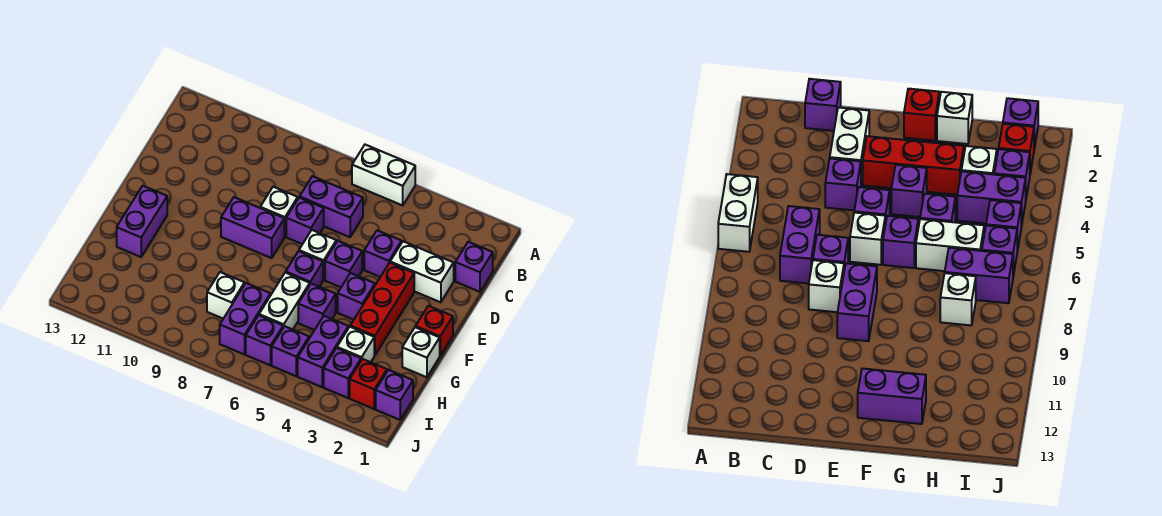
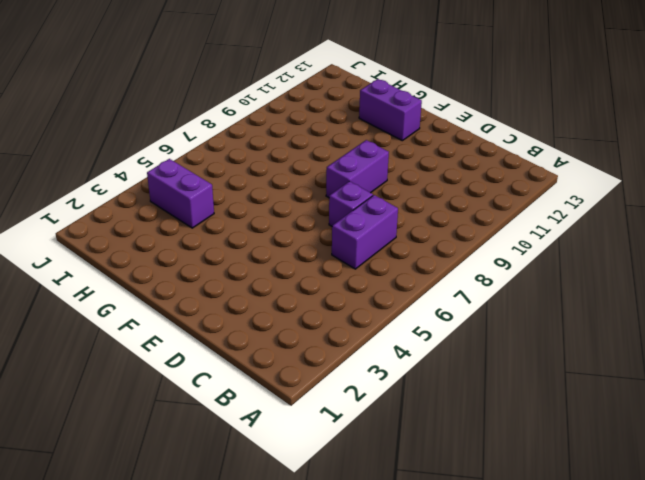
none -> white brick A5:A6 level 1
none -> purple brick C1 level 1
none -> white brick D2:D3 level 1

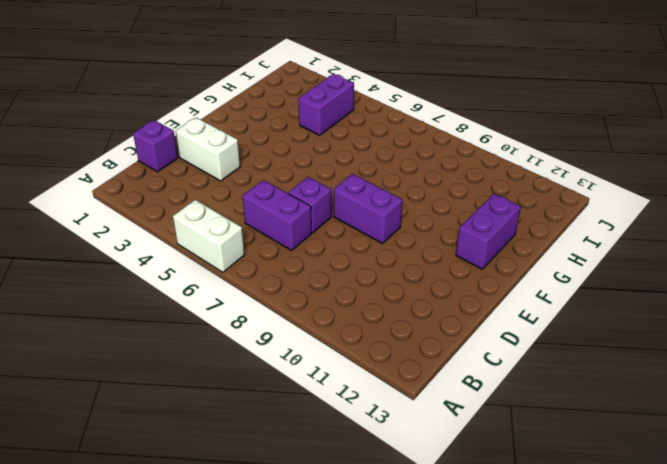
none -> purple brick D4 level 1
none -> white brick D8 level 1
none -> red brick E3:G3 level 1

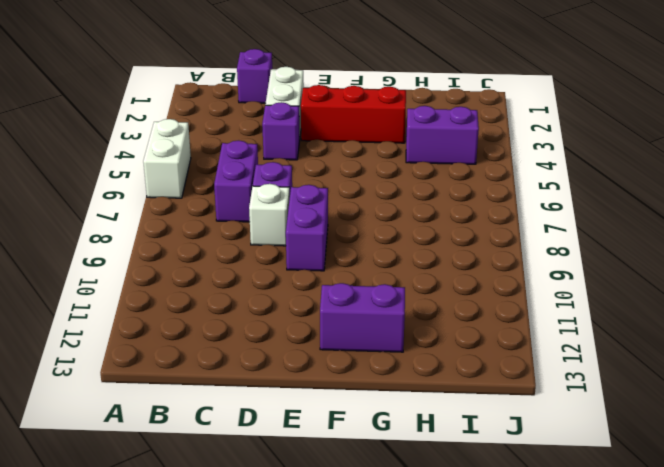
none -> purple brick E5 level 1
none -> white brick E6 level 1
none -> red brick F1 level 1

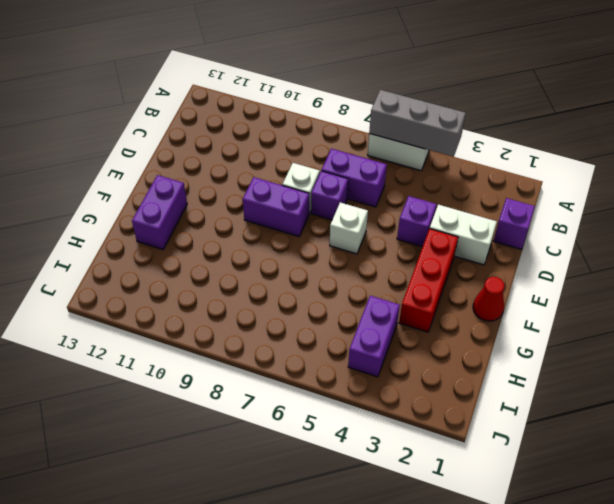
grey brick A4:A6 level 2 -> none
red cone F1 level 1 -> red brick F1 level 1
none -> purple brick E5 level 1
none -> purple brick F4 level 1
none -> purple brick F6 level 1

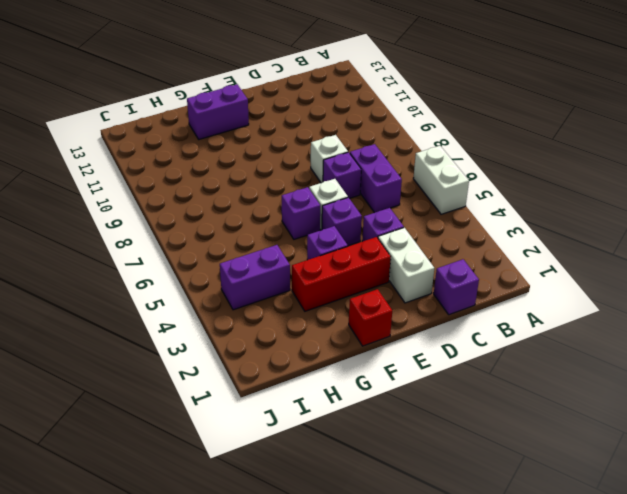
none -> purple brick E8:E9 level 1
none -> white brick G1 level 1
none -> purple brick G5 level 1

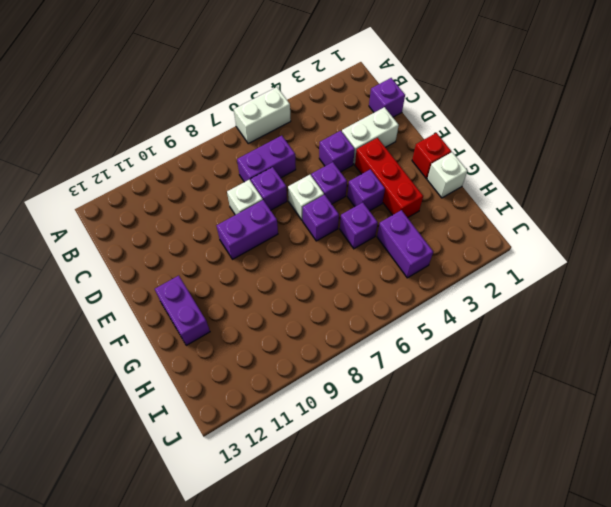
none -> white brick G6:H6 level 1
none -> white brick H3 level 1
none -> purple brick H7:I7 level 1

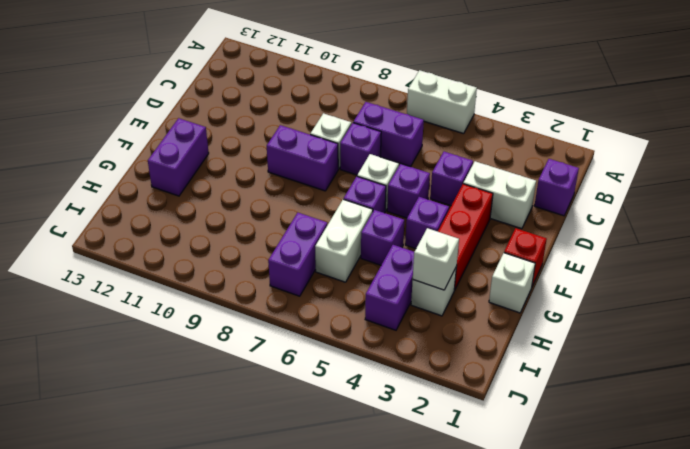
white brick H3 level 2 -> white brick H8 level 1
none -> purple brick I1 level 1
none -> red brick I2 level 1
none -> purple brick I3 level 1

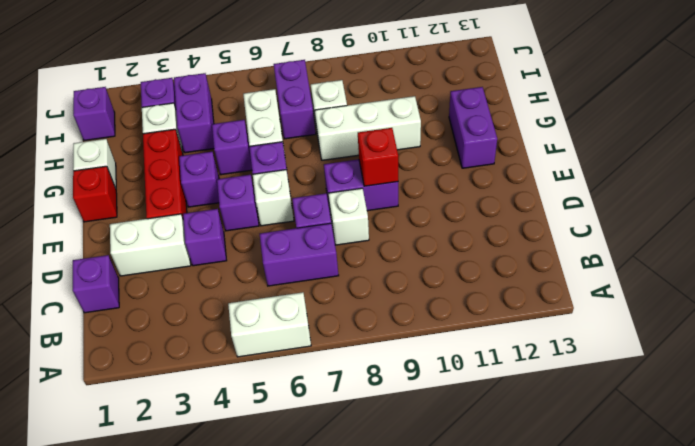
red brick E9 level 2 -> red brick I2 level 1
white brick G8:G10 level 1 -> none
none -> purple brick I5 level 1
none -> purple brick I6 level 1

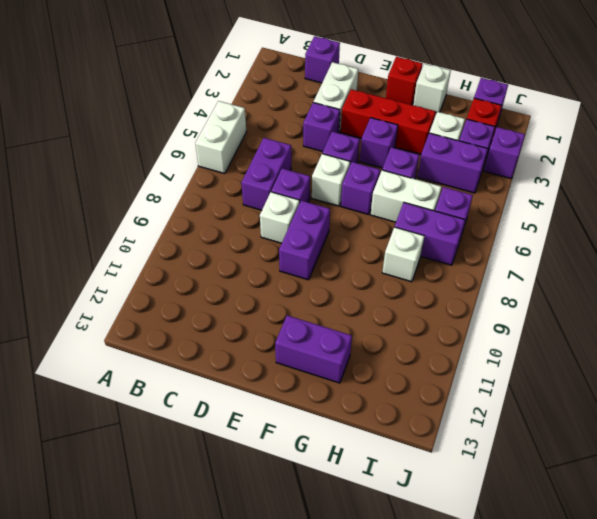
purple brick J3 level 1 -> purple brick I5 level 1

